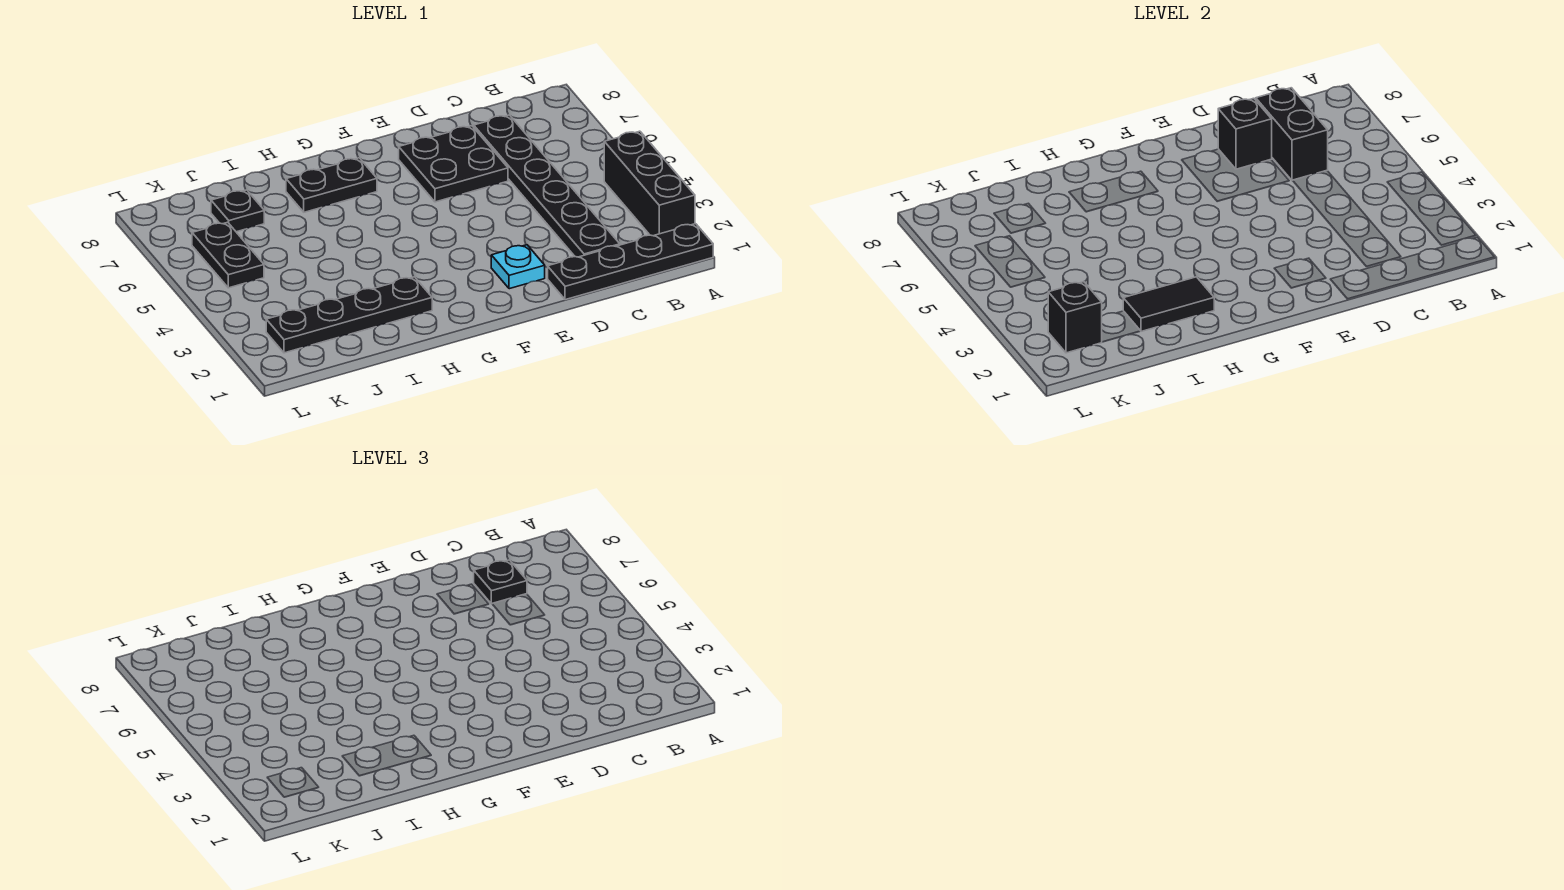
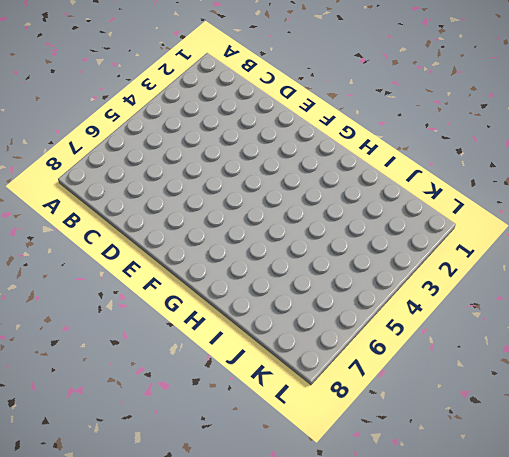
none -> black plate A1:D1 level 1
none -> black brick A2:A4 level 1
none -> black plate C2:C7 level 1

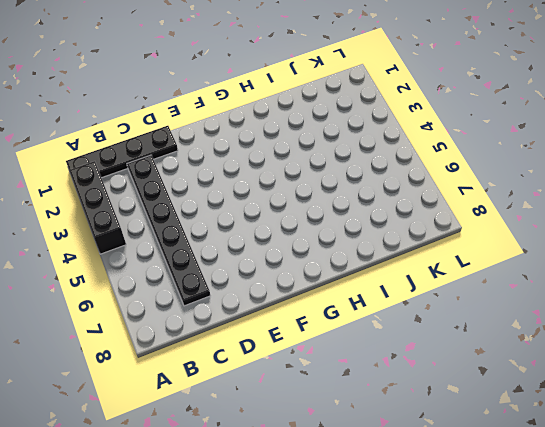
none -> black plate D6:E7 level 1
none -> cyan plate E2 level 1
none -> black plate G7:H7 level 1

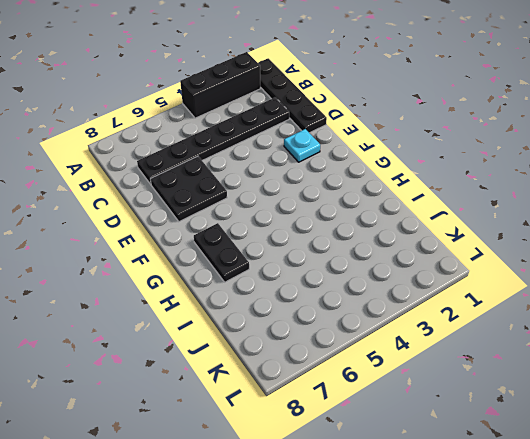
none -> black plate H2:K2 level 1
none -> black plate J7 level 1
none -> black plate K5:K6 level 1

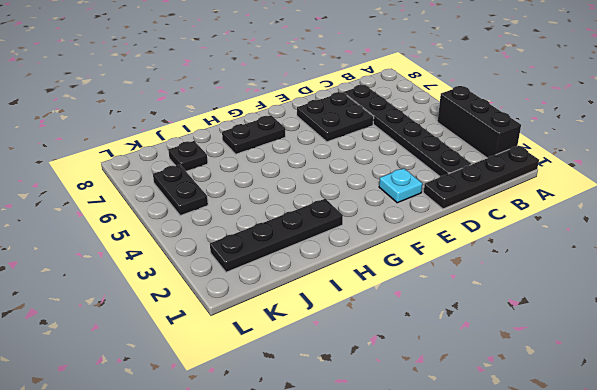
none -> black brick C6:C7 level 2
none -> black brick D7 level 2
none -> black tile H2:I2 level 2

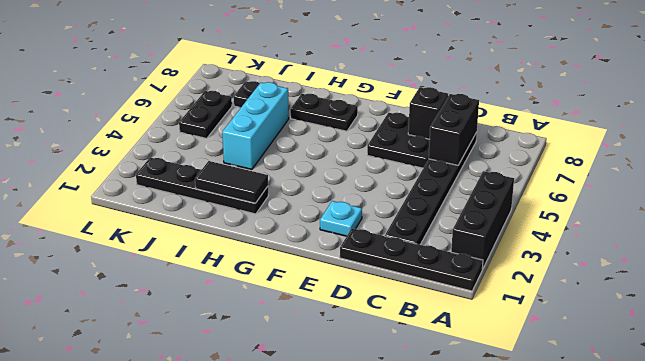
cyan brick I4:I6 level 1 -> none
none -> black brick K2 level 2
none -> black plate C7 level 3

